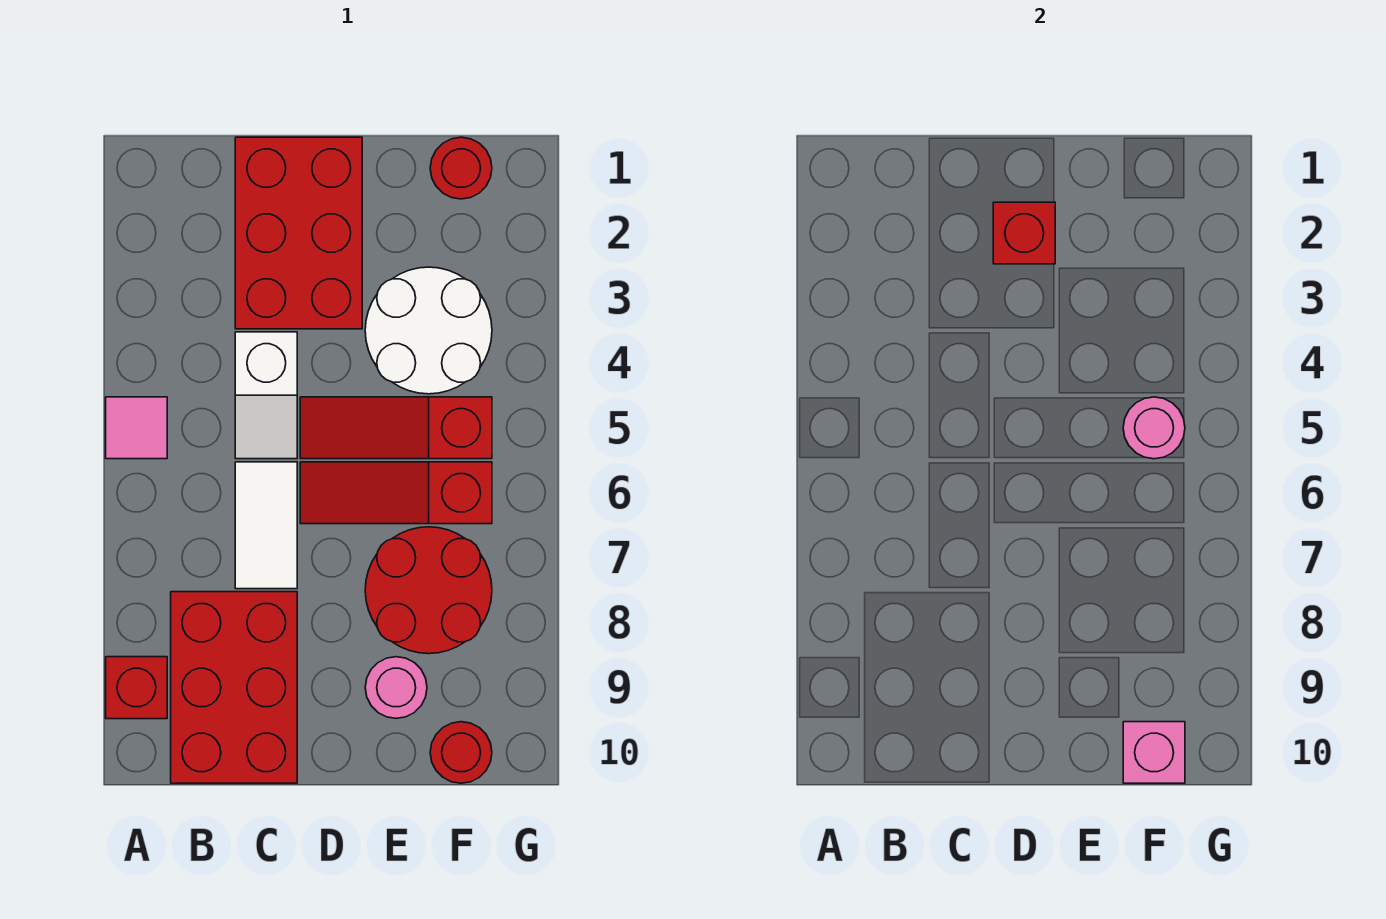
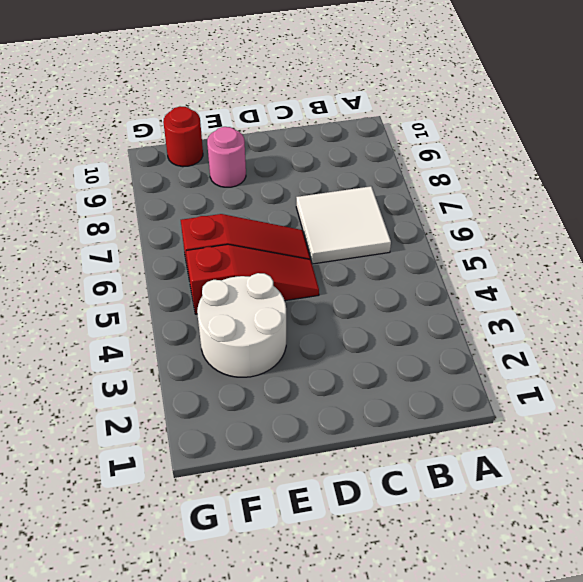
white tile B6:C7 level 1 -> white tile C6:C7 level 1
none -> pink tile A5 level 1
none -> red brick A9 level 1
none -> red brick B8:C10 level 1

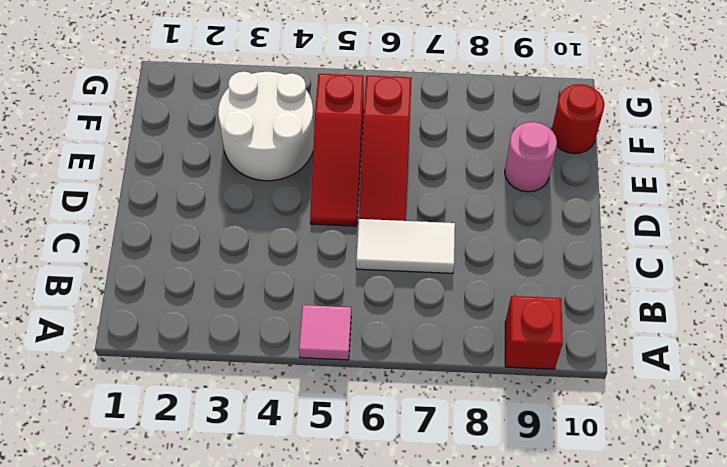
none -> red brick B8:C10 level 1
none -> red brick C1:D3 level 1
none -> white slope C4:C5 level 1 top 4

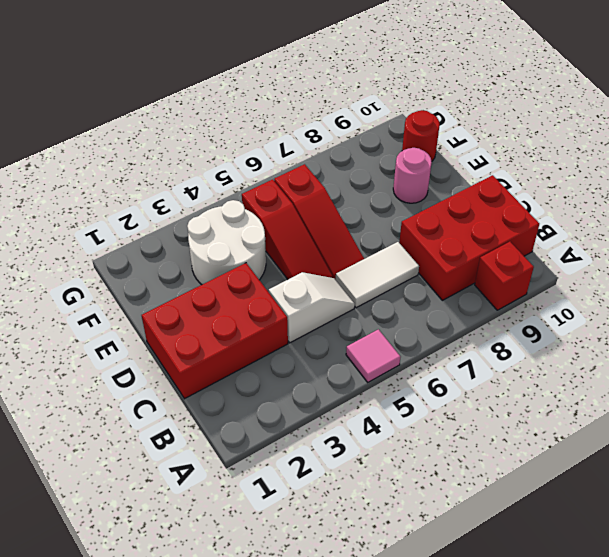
none -> red round brick E7:F8 level 1
none -> red round brick F1 level 1
none -> red brick D2 level 2

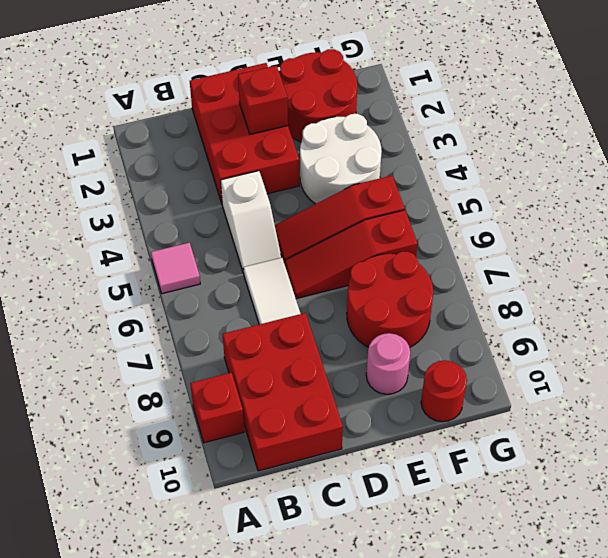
red round brick E1:F2 level 1 -> red round brick F1 level 1
none -> pink round brick F5 level 2
none -> pink brick F10 level 2

